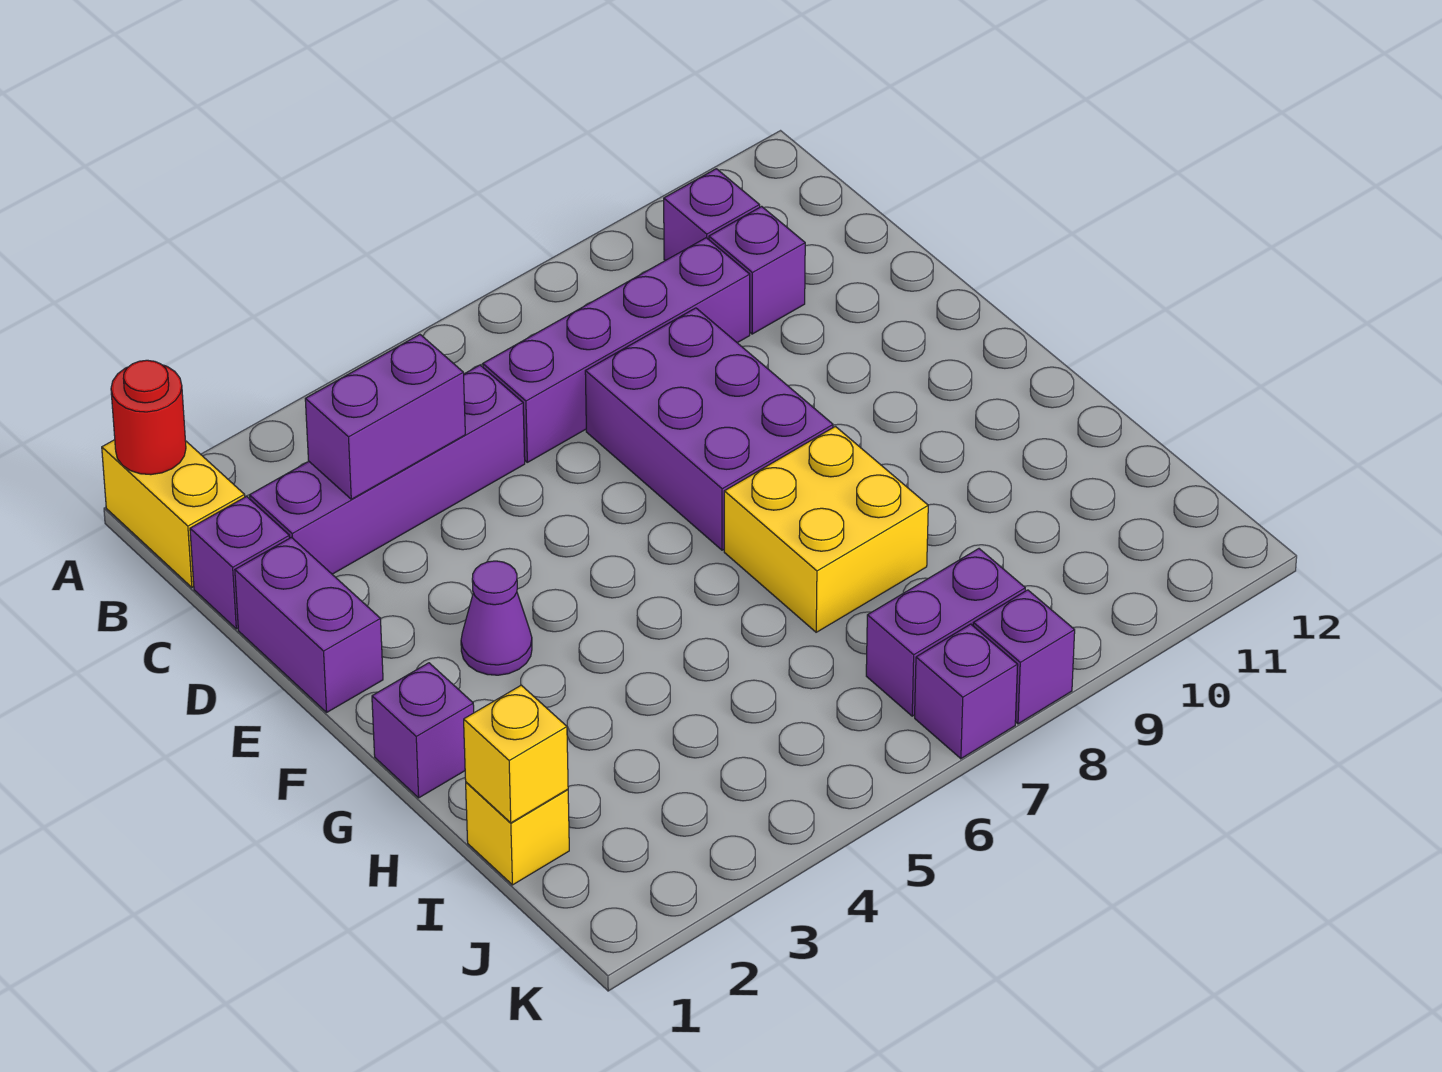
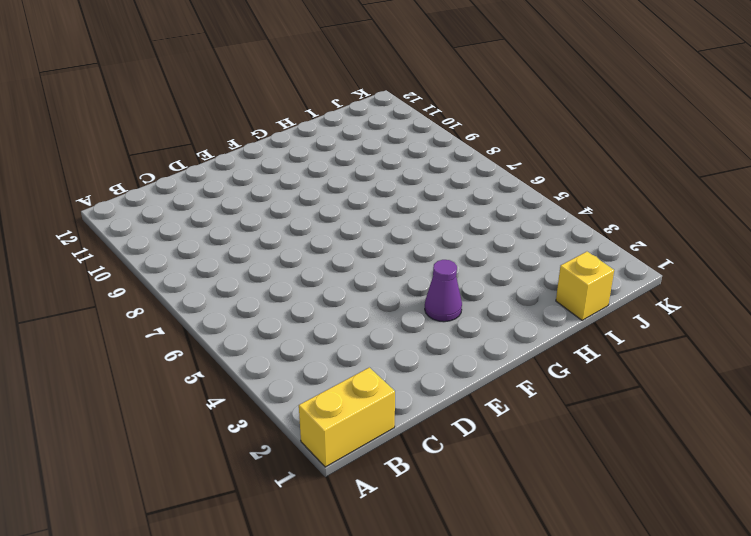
none -> purple brick B10 level 1
none -> purple brick C1 level 1
none -> purple brick C2:C5 level 1

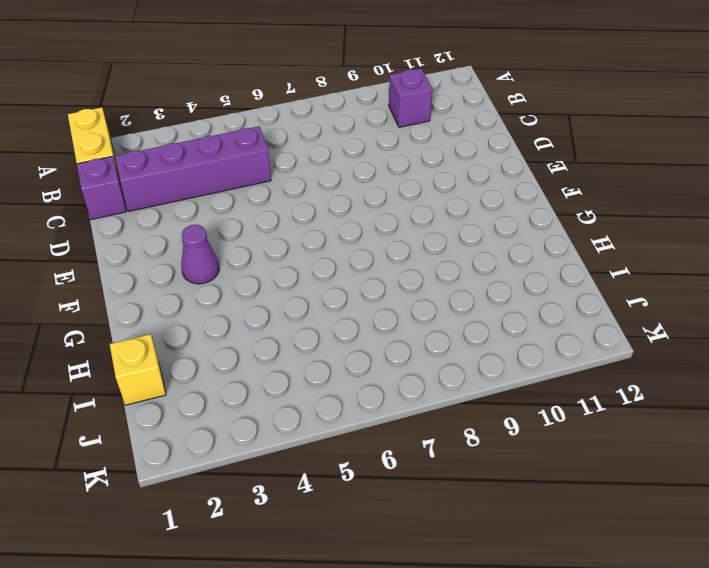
none -> purple brick C6:C9 level 1
none -> purple brick C10 level 1
none -> purple brick D1:E1 level 1

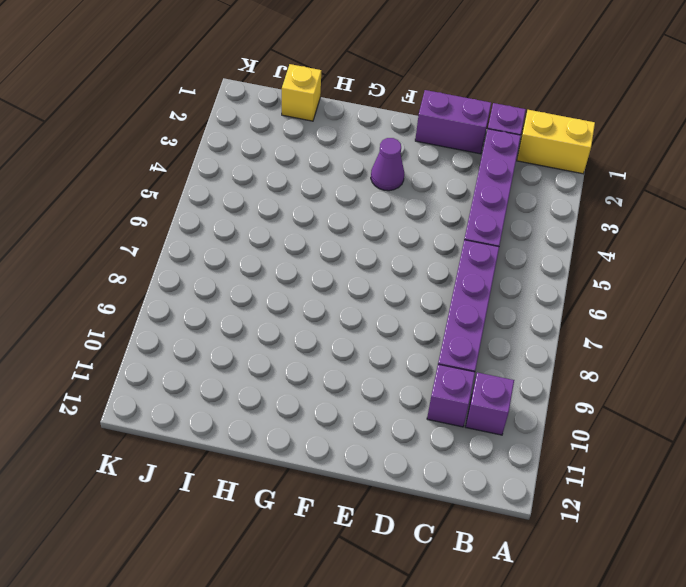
none -> purple brick D7:F8 level 1
none -> purple brick G1 level 1
none -> yellow brick G7:H8 level 1

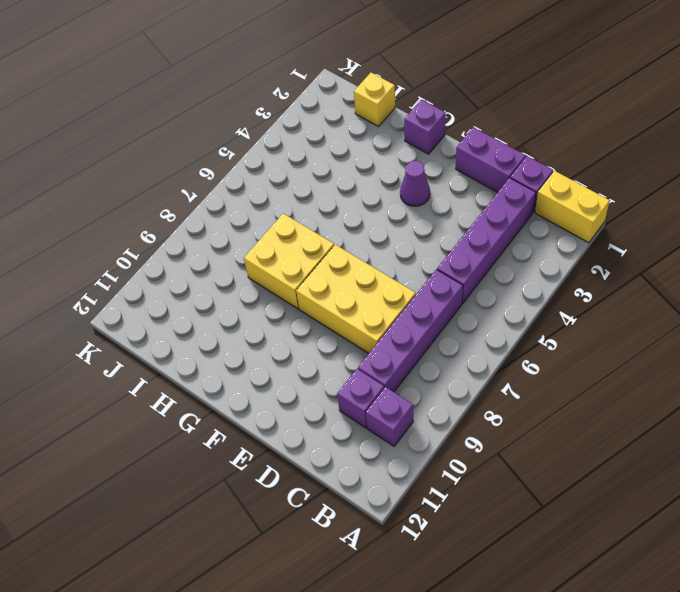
yellow brick D7:F8 level 1 -> purple brick D7:F8 level 1
none -> purple brick J7:J8 level 1
none -> purple brick K7 level 1
none -> purple brick K8 level 1

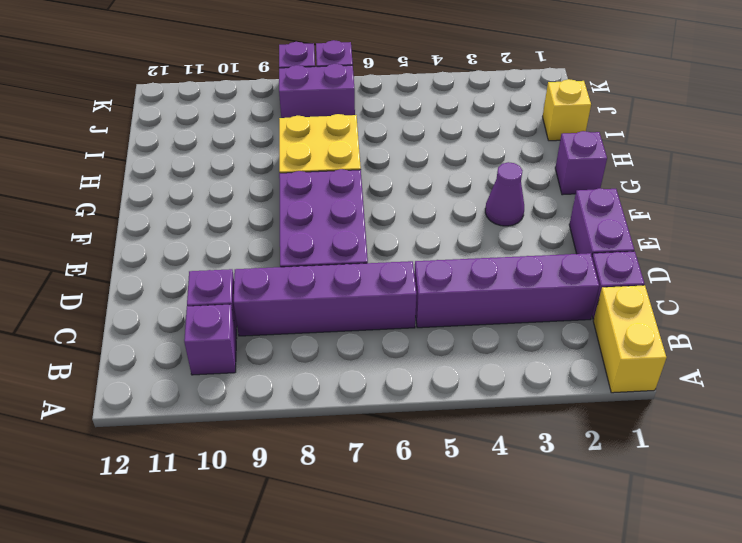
none -> red round brick A1 level 2
none -> purple brick C3:C4 level 2
none -> yellow brick I1 level 2

